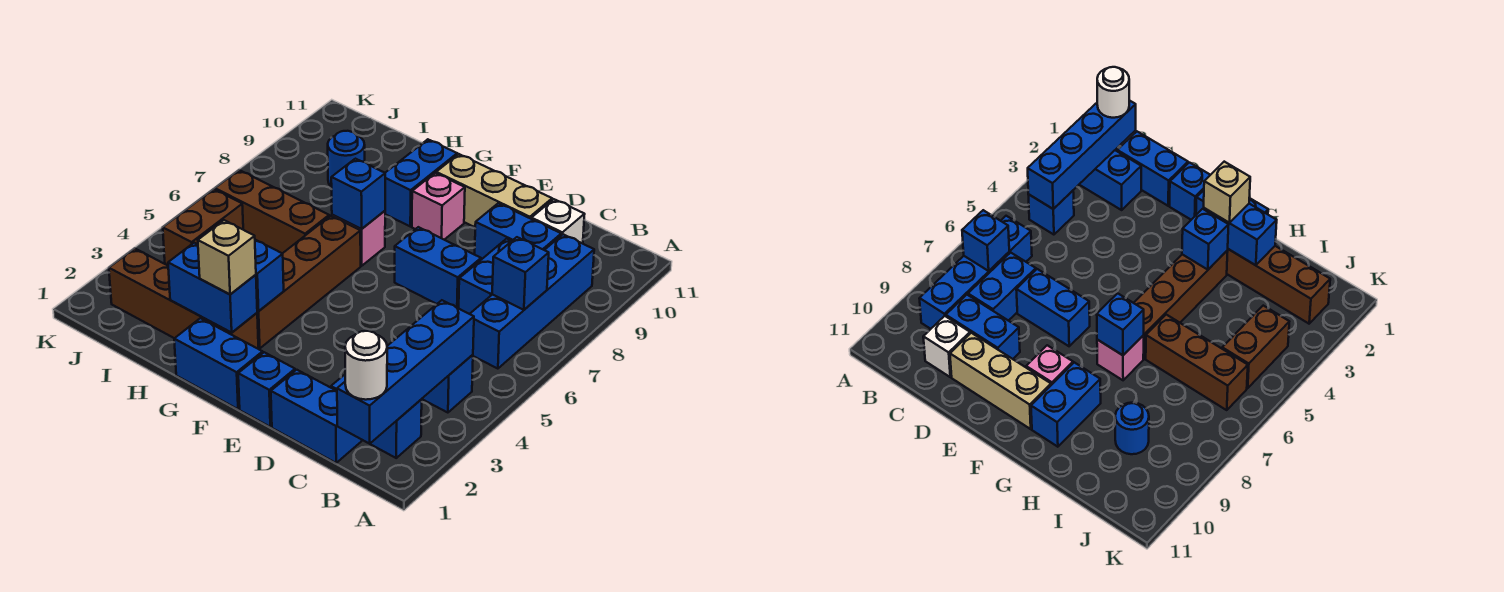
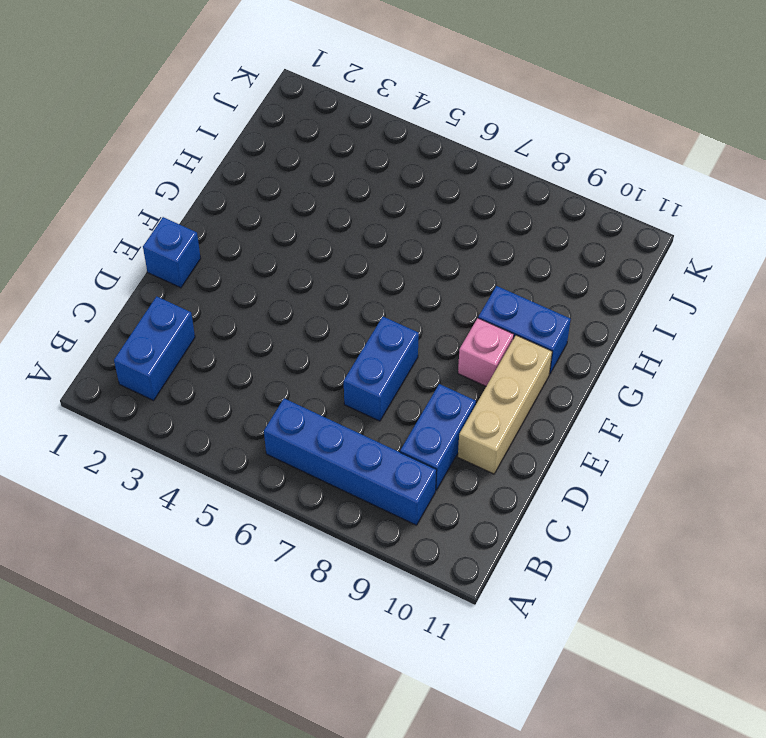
none -> blue brick B4 level 1
none -> blue brick C1:D1 level 1
none -> blue brick C7:C8 level 1

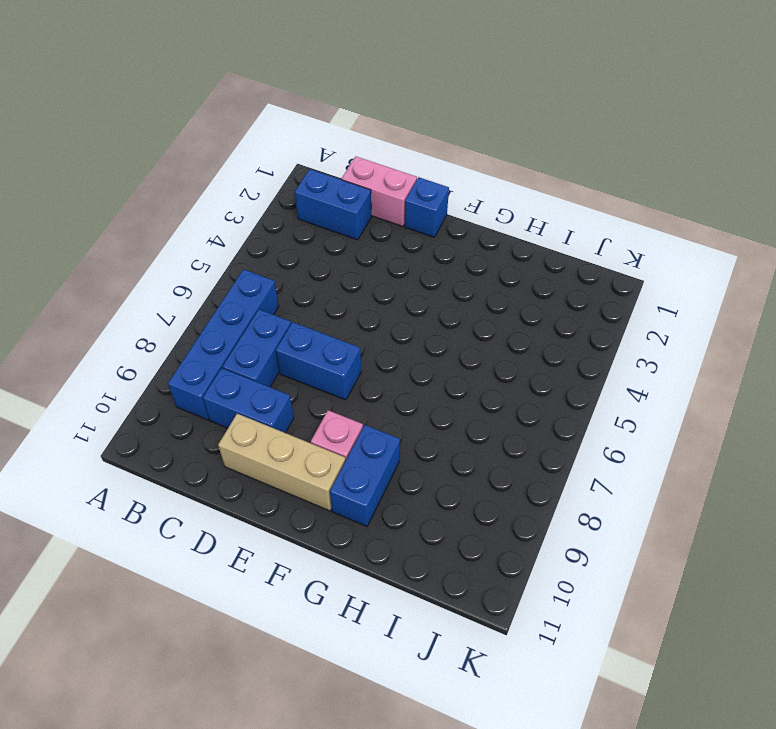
pink brick C1:D1 level 1 -> blue brick C1:D1 level 1
none -> blue brick B4 level 1
none -> white brick C10 level 1
none -> blue brick F1:G1 level 1

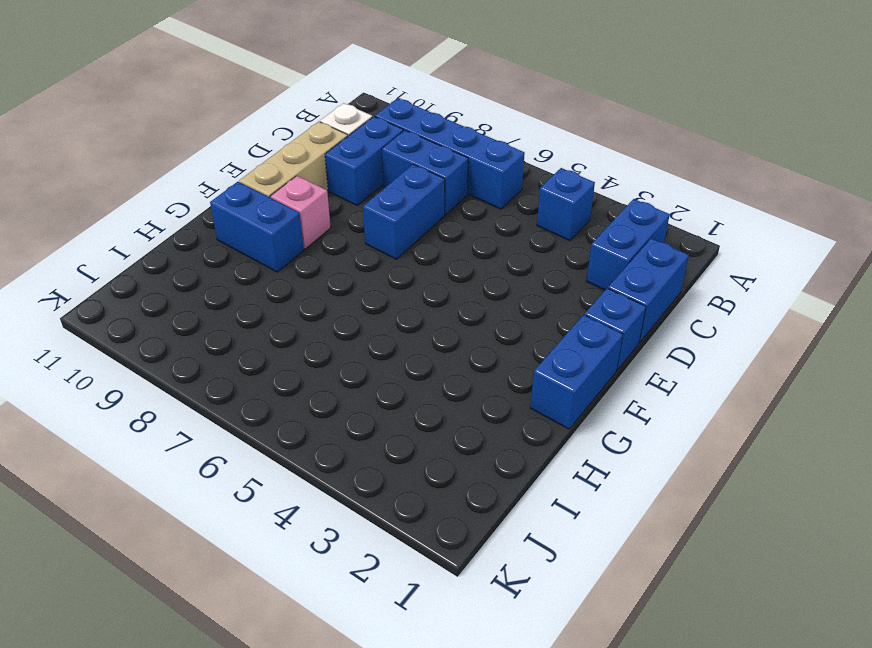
none -> brown brick G2:J2 level 1
none -> brown brick G3:G6 level 1
none -> pink brick G7 level 1

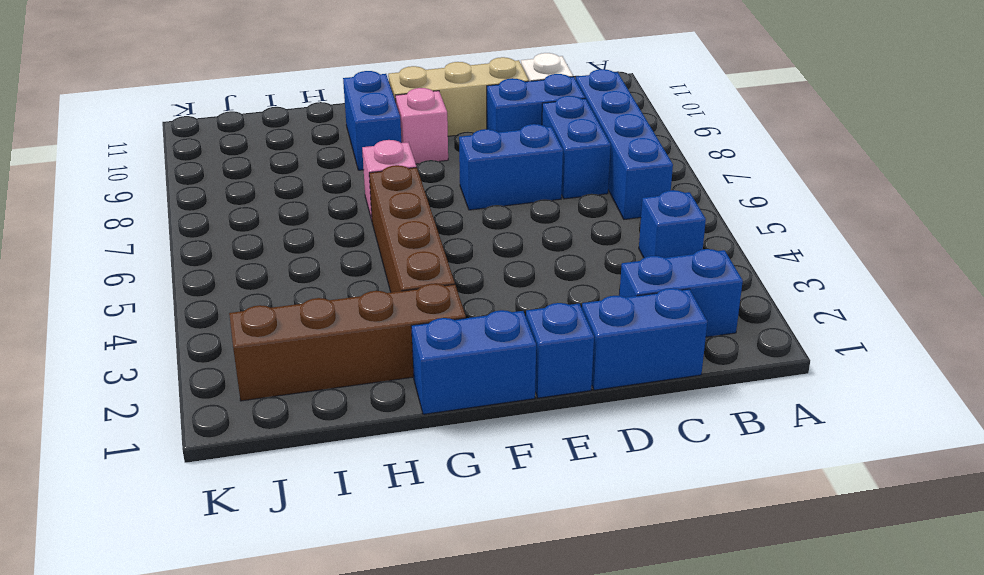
none -> brown brick H6:J6 level 1
none -> blue round brick I9 level 1
none -> brown brick J4:J5 level 1

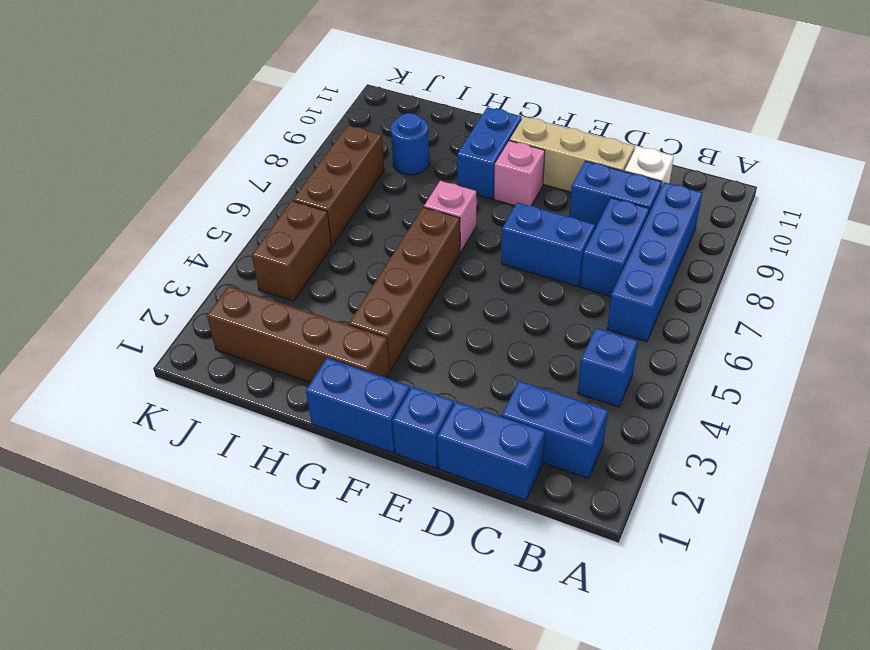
brown brick J6:J8 level 1 -> brown brick H6:J6 level 1
none -> blue brick B1:B4 level 2
none -> blue brick B7 level 2
none -> blue brick G2:H2 level 2

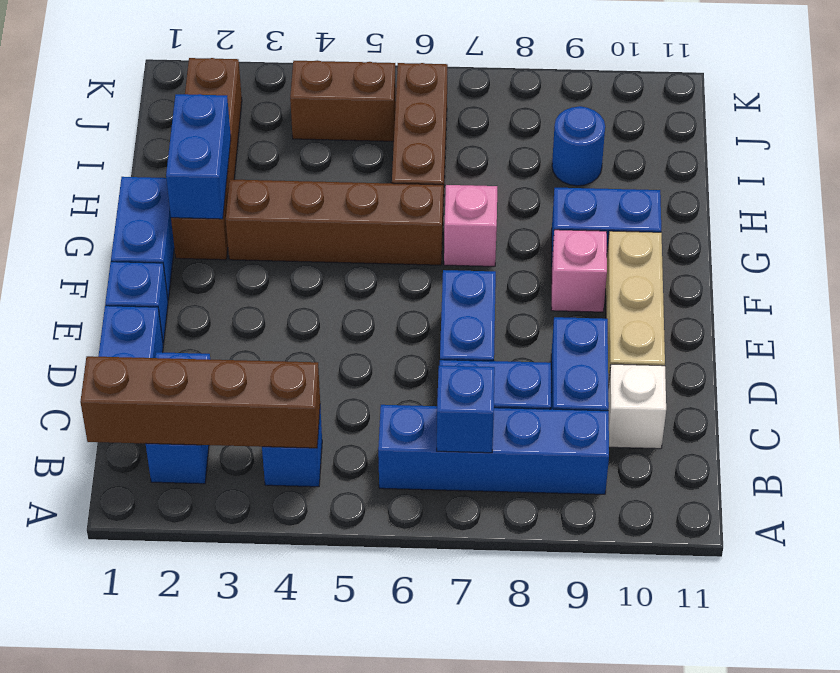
brown brick B1:B4 level 2 -> blue brick B1:B4 level 2
none -> blue brick G3 level 2
none -> blue brick G7 level 2
none -> white round brick B1 level 3

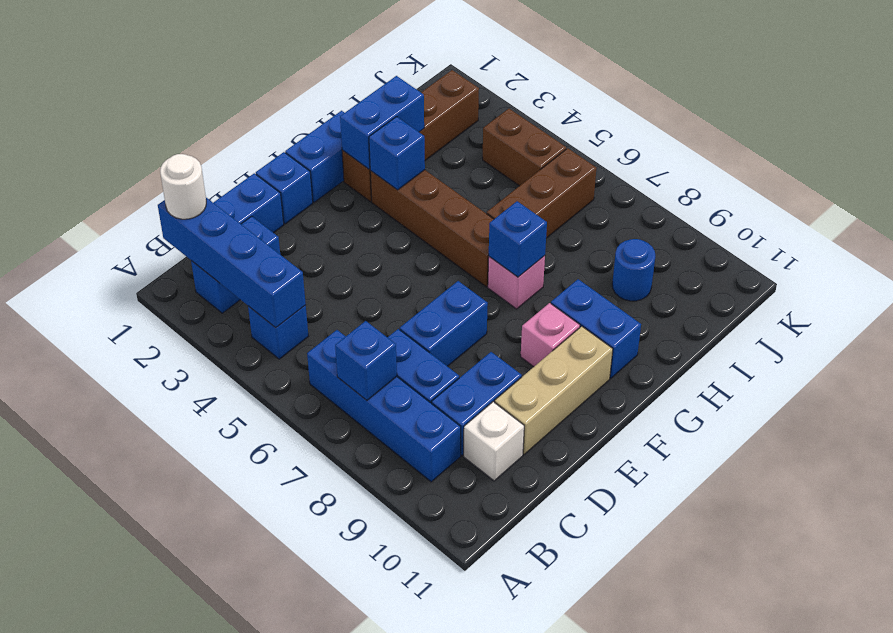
none -> tan brick G2 level 3

